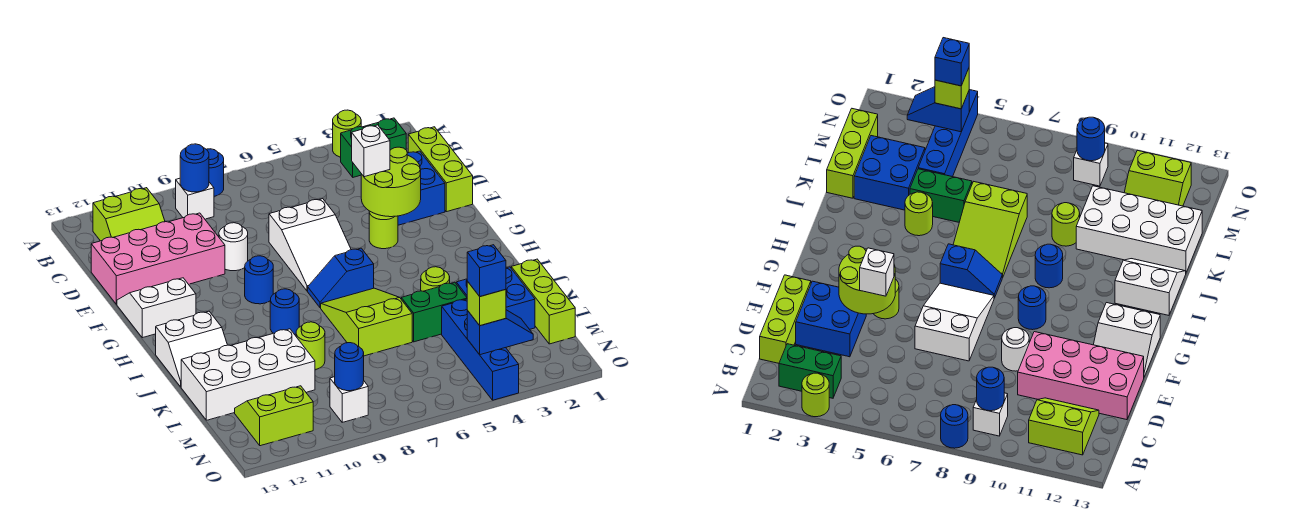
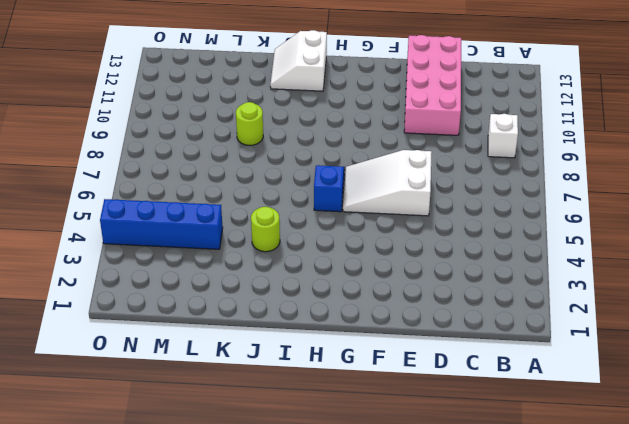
none -> lime round brick A3 level 1
none -> blue round brick A8 level 1
none -> green brick B2:B3 level 1
none -> lime slope B11:C12 level 1 top B

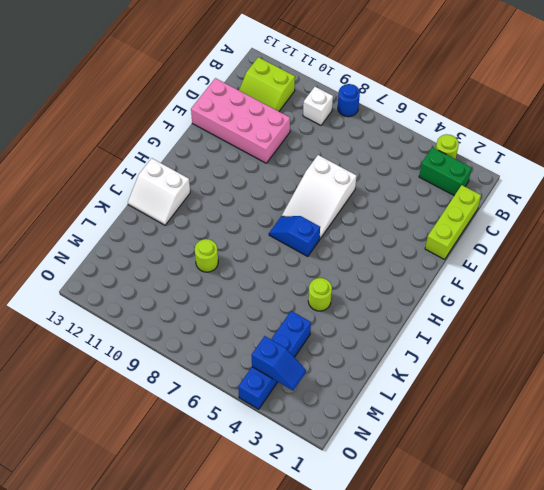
none -> blue brick D2:E3 level 1
none -> white round brick E9 level 1
none -> lime round brick F4 level 1
none -> white slope F12:G13 level 1 top G

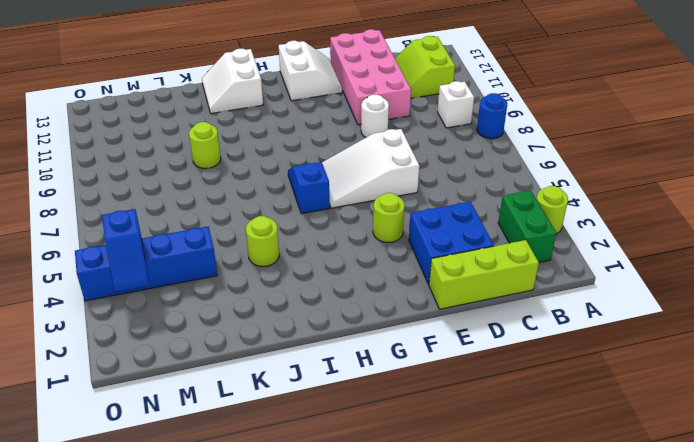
none -> blue round brick G9 level 1
none -> lime slope I6:K7 level 1 top K
none -> blue round brick I9 level 1
none -> lime brick K1:M1 level 1

